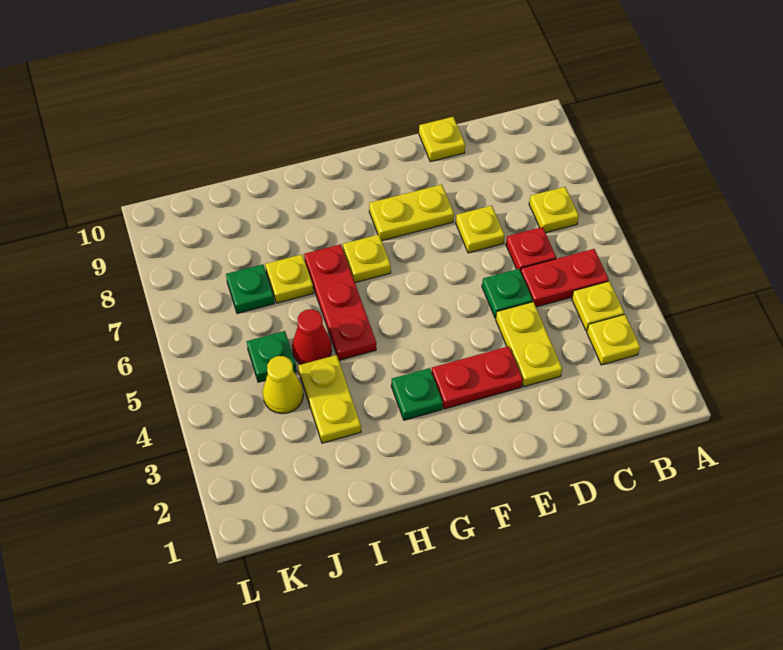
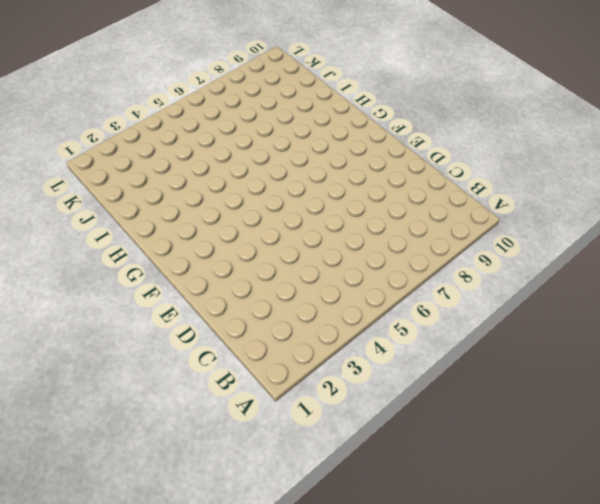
none -> yellow plate B3 level 1
none -> yellow plate B4 level 1
none -> red plate B5:C5 level 1

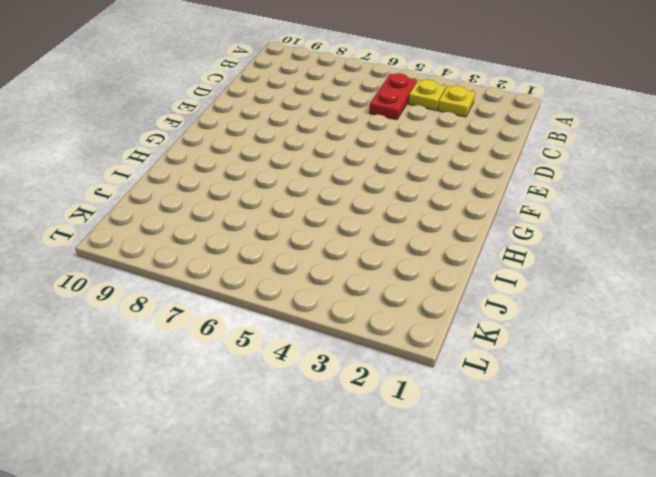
none -> yellow plate B7 level 1
none -> red plate C6 level 1
none -> yellow plate D3:D4 level 1

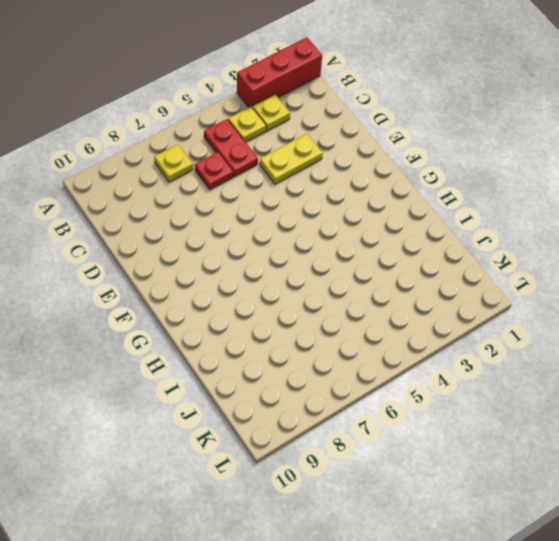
red brick A1:A3 level 1 -> none
none -> green plate D5 level 1
none -> yellow plate D7 level 1
none -> yellow plate D10 level 1

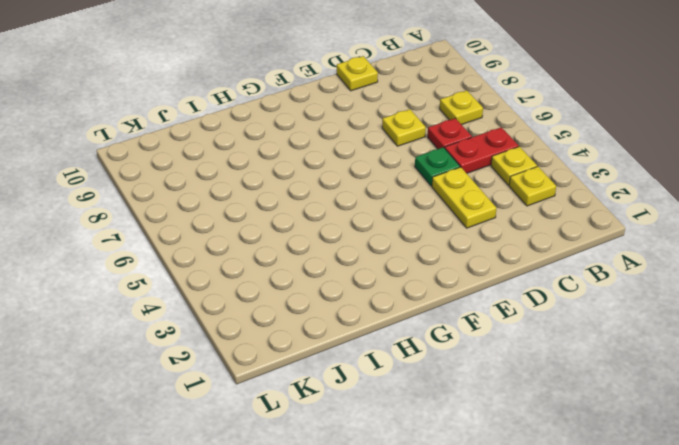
none -> red plate E3:F3 level 1
none -> yellow plate E8:F8 level 1
none -> green plate G3 level 1

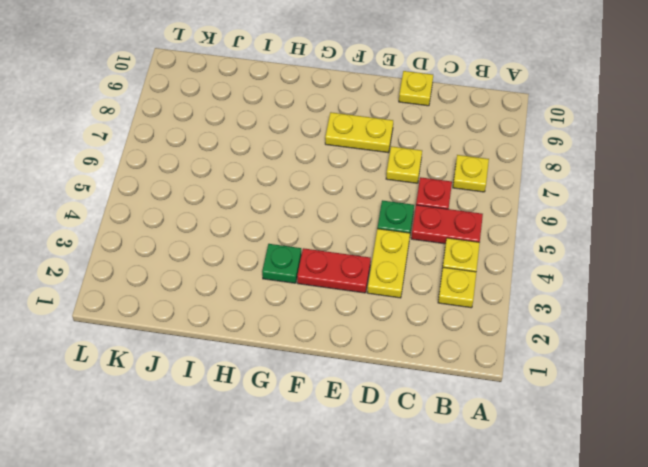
none -> yellow plate G7 level 1
none -> red plate H5:H7 level 1
none -> yellow plate I3:I4 level 1

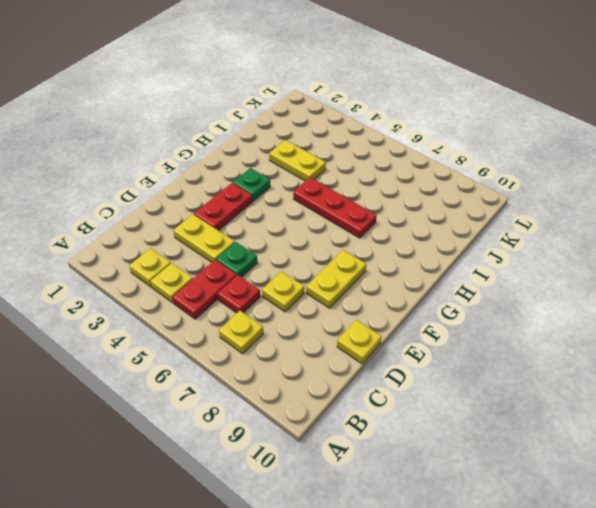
none -> yellow plate G7 level 1
none -> red cone I5 level 1
none -> yellow plate I7 level 1

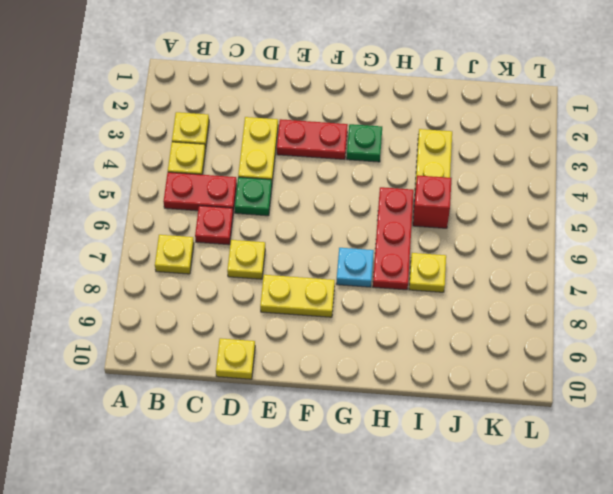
cyan plate G7 level 1 -> yellow plate G7 level 1
red brick I5 level 1 -> red cone I5 level 1
none -> yellow cone J4 level 1
none -> green plate J5 level 1
none -> green plate J7 level 1

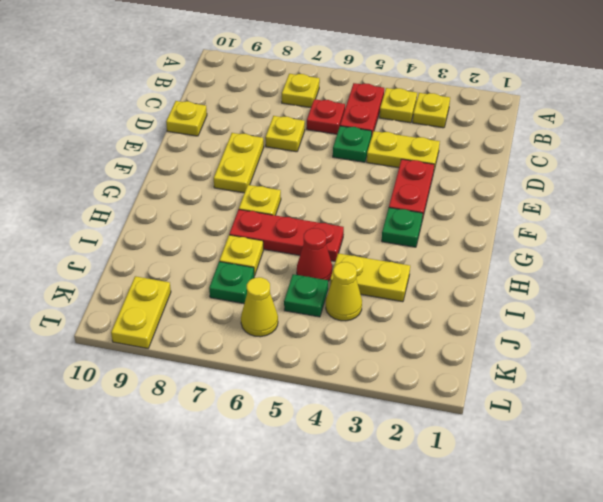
yellow cone K6 level 1 -> none
yellow plate K9:L9 level 1 -> none

